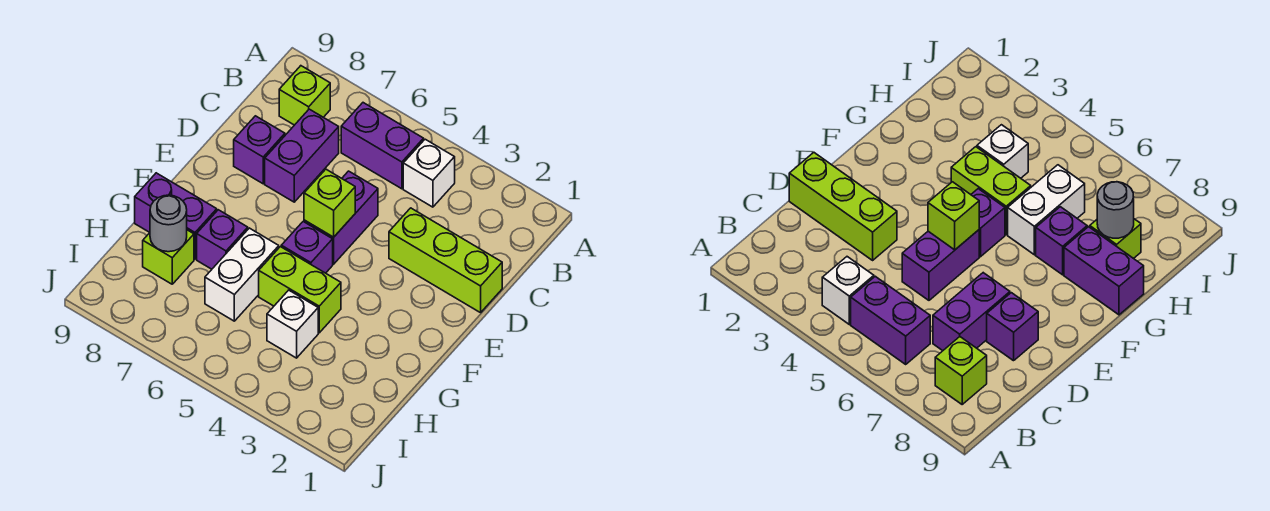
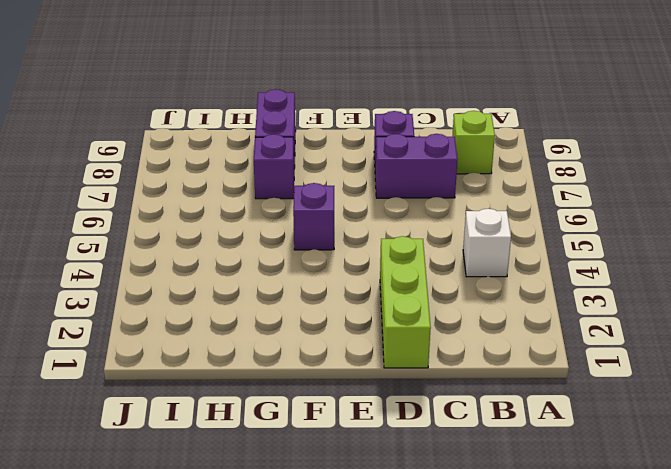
none -> purple brick B5:B6 level 1
none -> purple brick D5:E5 level 1
none -> lime brick G4:G5 level 1

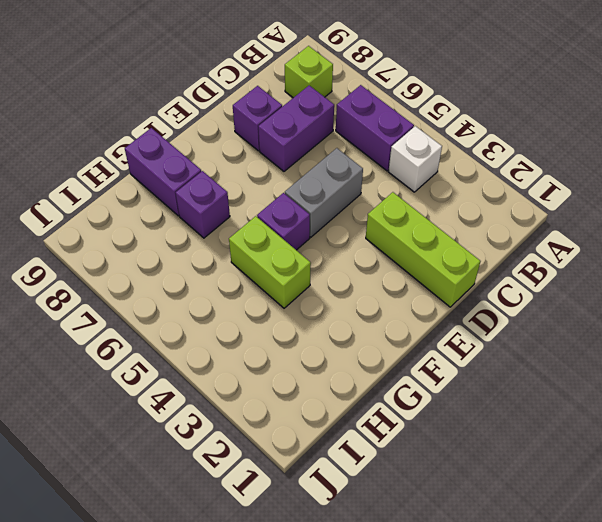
grey brick D5:E5 level 1 -> purple brick D5:E5 level 1
none -> white brick G6:H6 level 1
none -> white brick H4 level 1
none -> lime brick H8 level 1

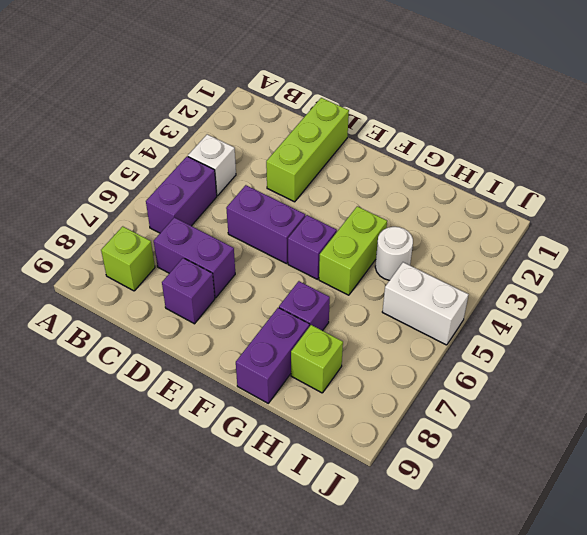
white round brick H4 level 1 -> white brick H4 level 1
white brick I5:J5 level 1 -> white brick G6:H6 level 1
none -> lime brick E5 level 2
none -> grey round brick H8 level 2

